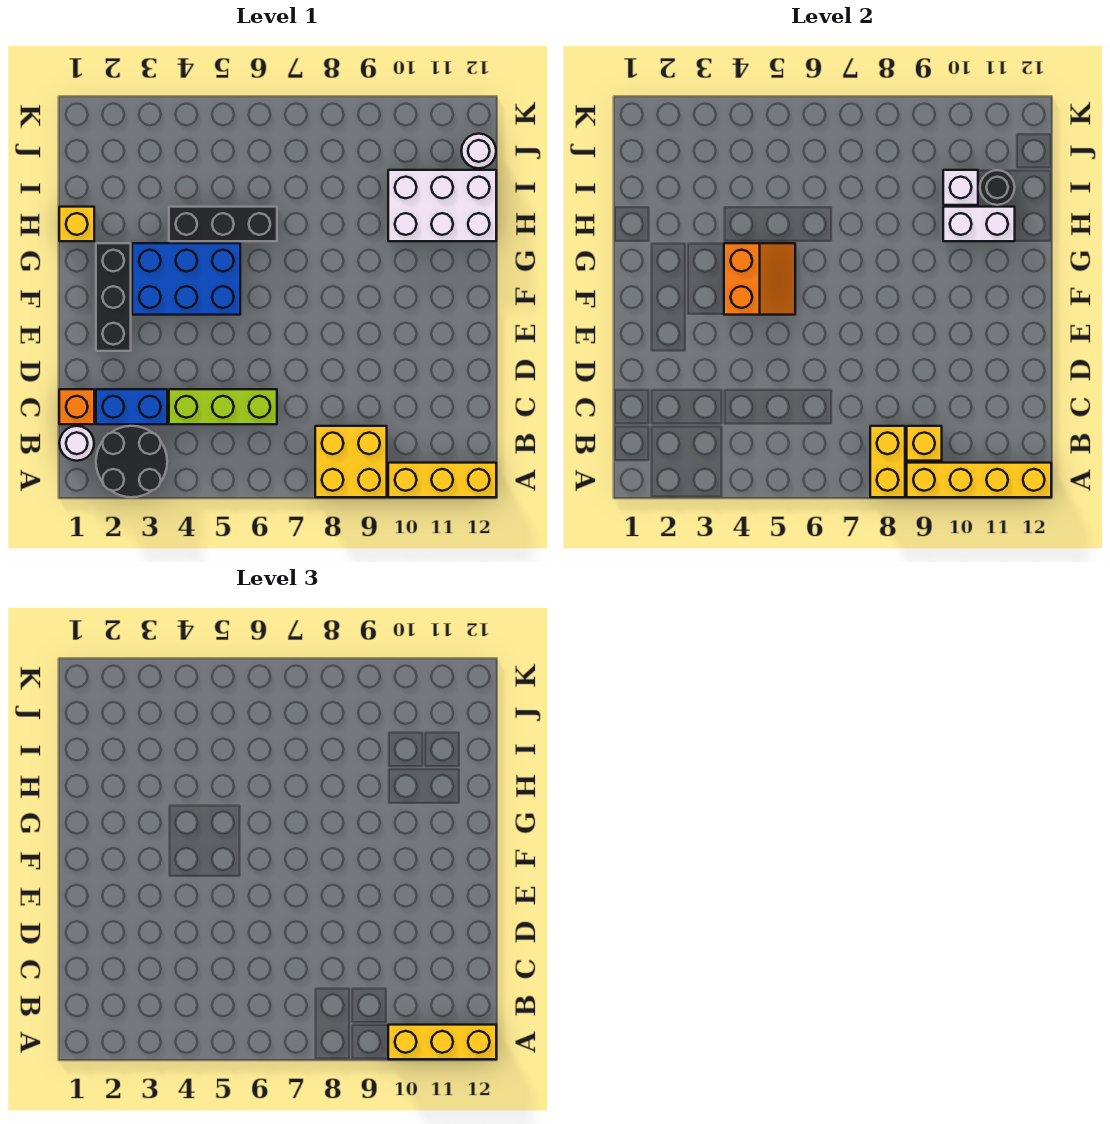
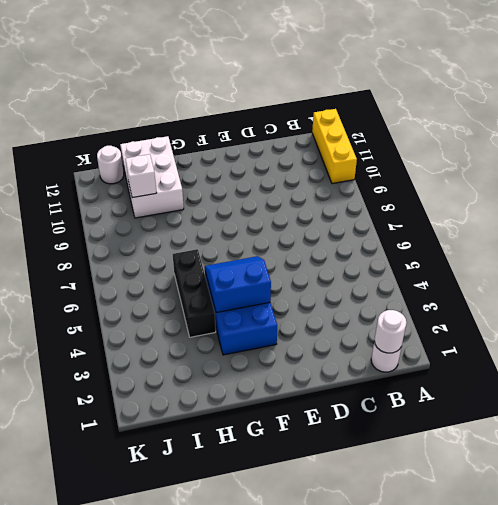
white round brick B1 level 2 -> none
blue slope F4:G5 level 2 top 4 -> orange slope F4:G5 level 2 top 4
none -> black round brick A2:B3 level 1
none -> yellow brick A8:B9 level 1
none -> orange brick C1 level 1

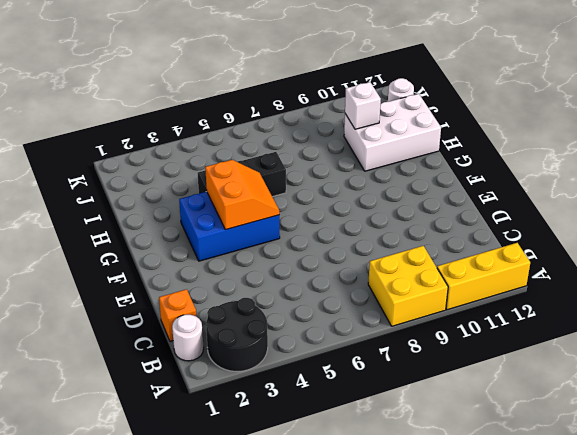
none -> blue brick C2:C3 level 1
none -> lime brick C4:C6 level 1
none -> black brick E2:G2 level 1

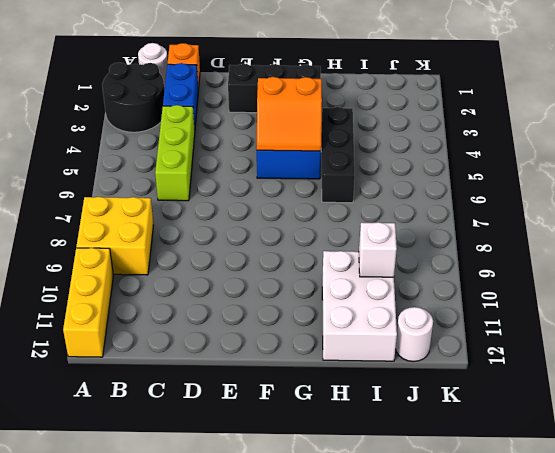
none -> yellow brick H1 level 1
none -> yellow brick A8:B8 level 2
none -> yellow brick A9:A12 level 2

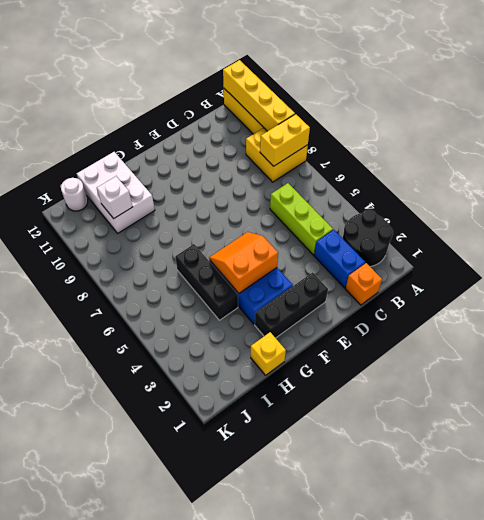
none -> white round brick B1 level 1
none -> yellow brick B9 level 2
none -> white brick H10:H11 level 2

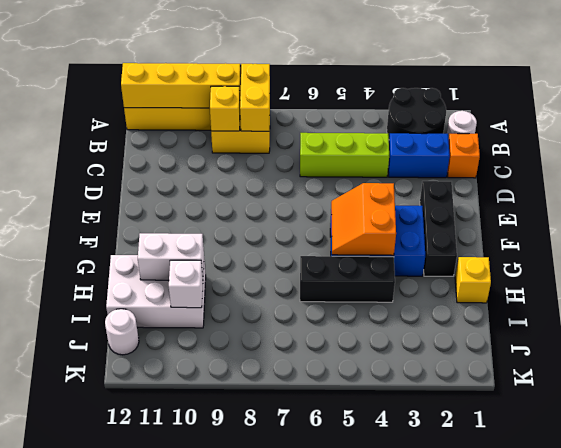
none -> black round brick I11 level 2
none -> yellow brick A10:A12 level 3

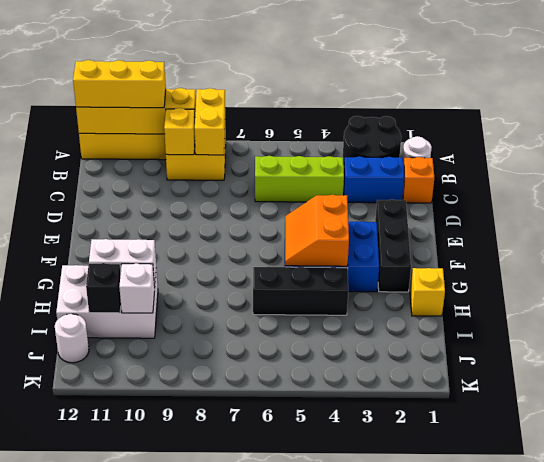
black brick I11 level 2 -> black round brick I11 level 2

